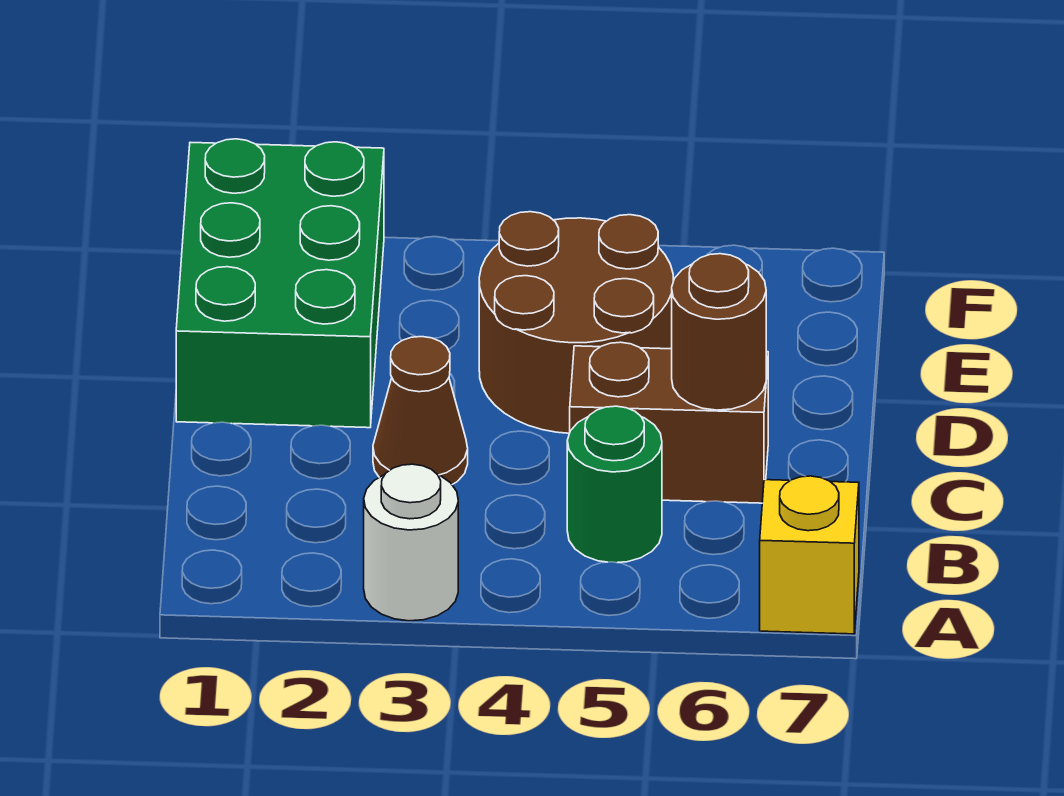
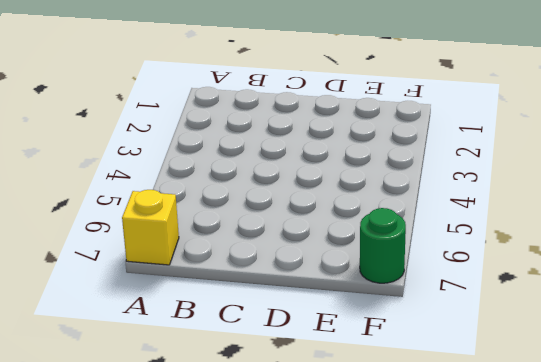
green round brick F7 level 1 -> green round brick B5 level 1
none -> white round brick A3 level 1
none -> brown cone C3 level 1

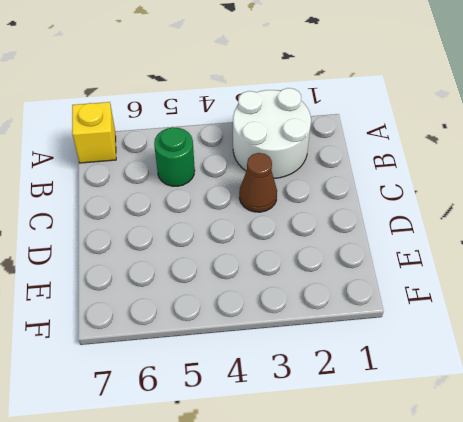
white round brick A2:B3 level 1 -> white round brick A3 level 1
none -> brown brick C5:C6 level 1
none -> green brick D1:F2 level 1

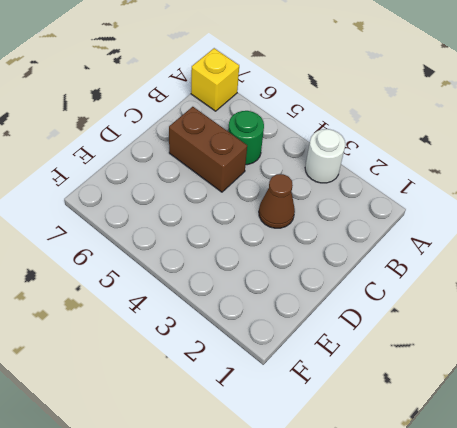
none -> green brick D1:F2 level 1
none -> brown round brick D4:E5 level 1

